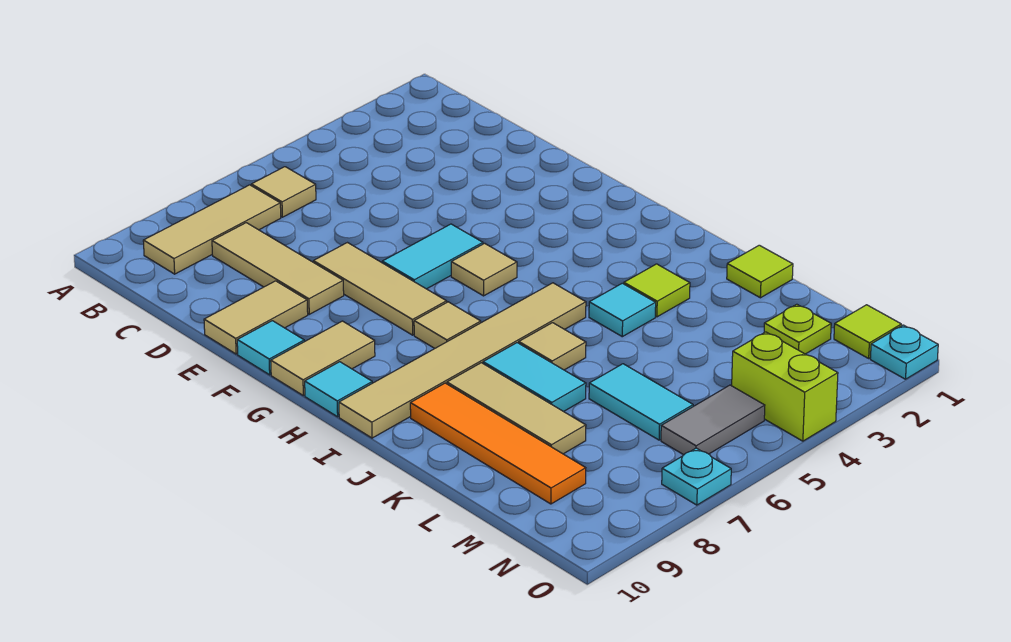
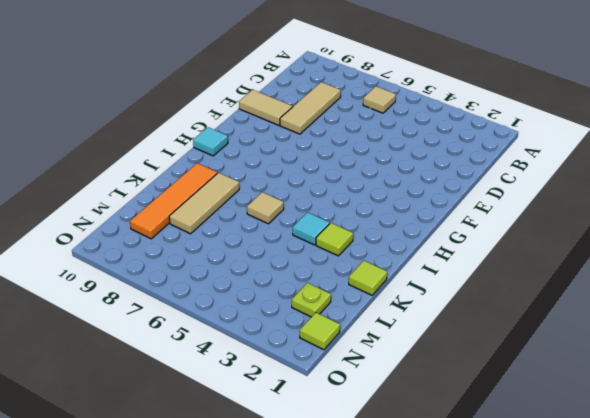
none -> tan tile B7:B9 level 1
none -> tan tile E7:G7 level 1
none -> cyan tile F5:F6 level 1

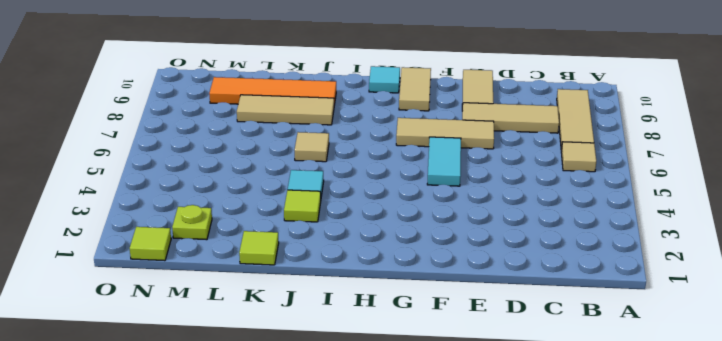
none -> cyan tile F10 level 1
none -> tan tile G5 level 1
none -> tan tile H7 level 1

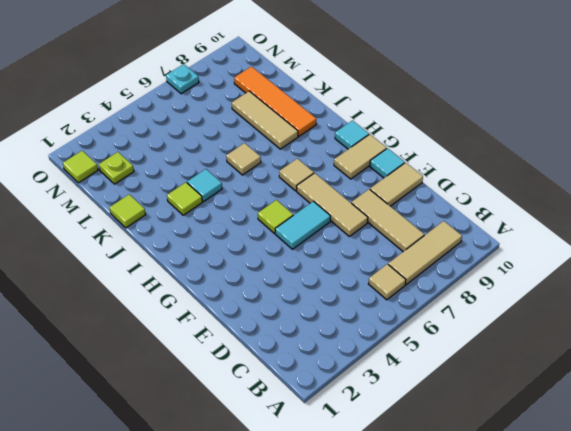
lime tile G5 level 1 -> tan tile G5 level 1
none -> tan tile I5:I10 level 1
none -> cyan tile J7:K7 level 1
none -> cyan tile L6:M6 level 1

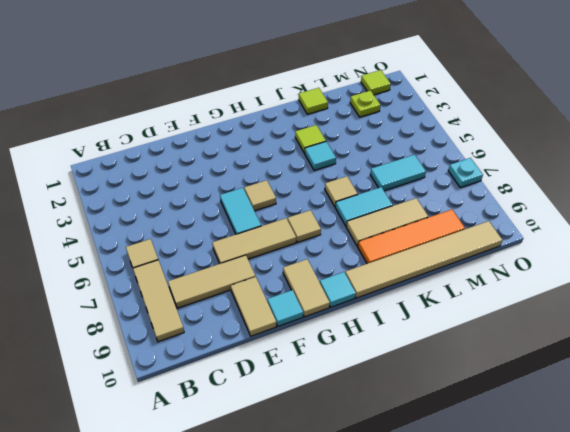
tan tile I10:N10 level 1 -> tan tile I5:I10 level 1
none -> lime brick N4:O4 level 1
none -> grey tile N5:N6 level 1
none -> cyan plate O1 level 1

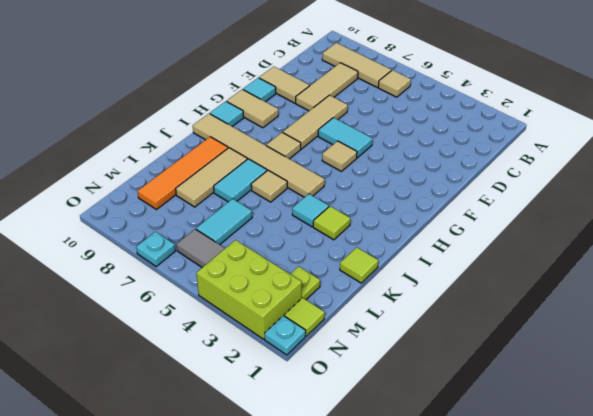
lime brick N2:O4 level 1 -> lime brick N4:O4 level 1

